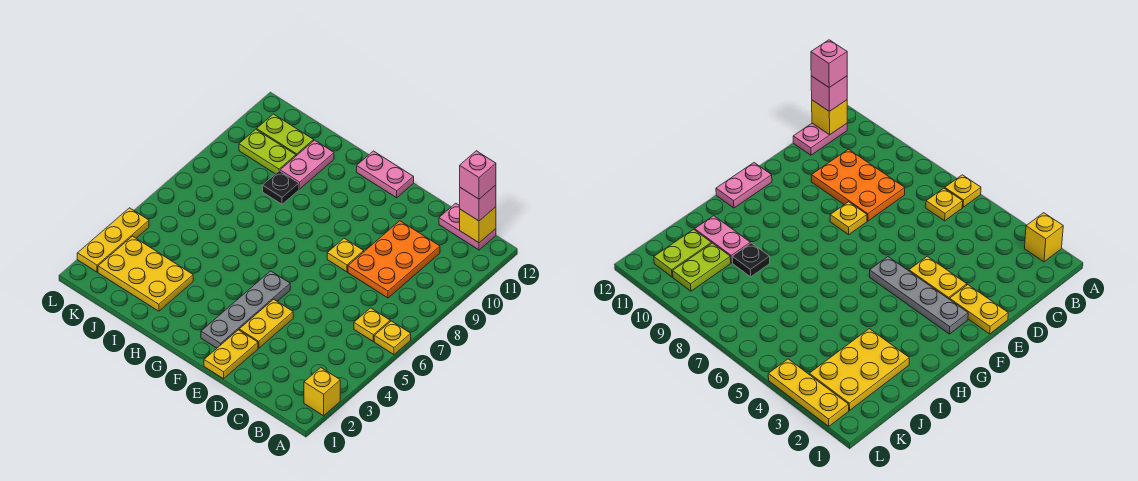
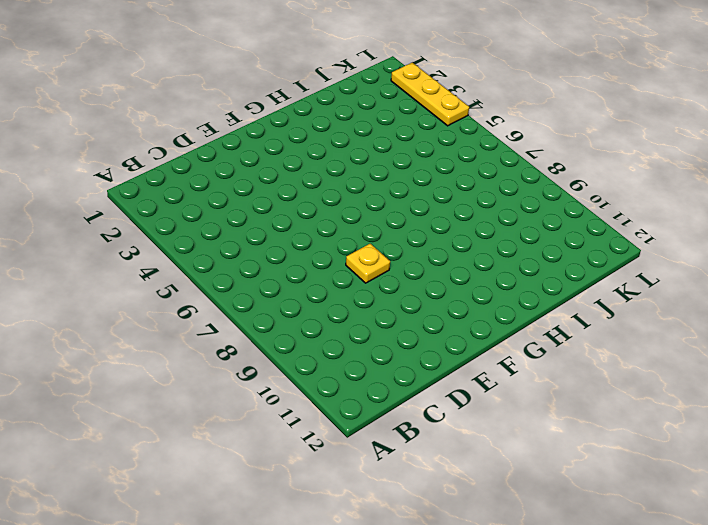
none -> yellow brick A2 level 1
none -> yellow plate A6 level 1
none -> yellow plate B6 level 1

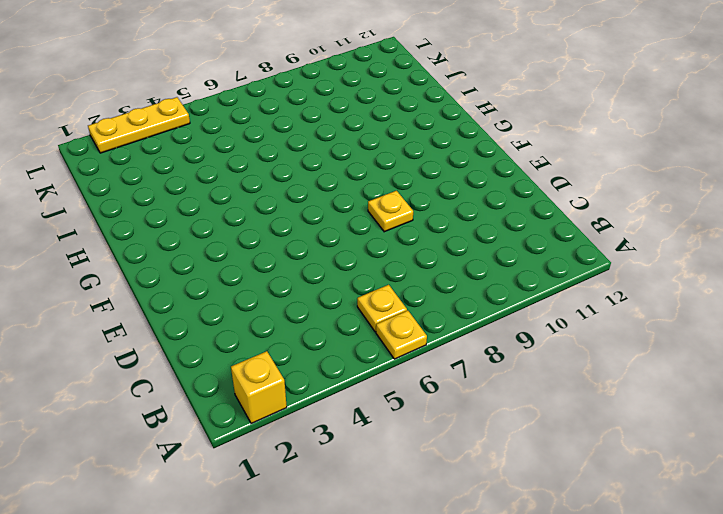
none -> pink plate B12:C12 level 1
none -> orange plate C8:D10 level 1
none -> yellow plate E1:E2 level 1

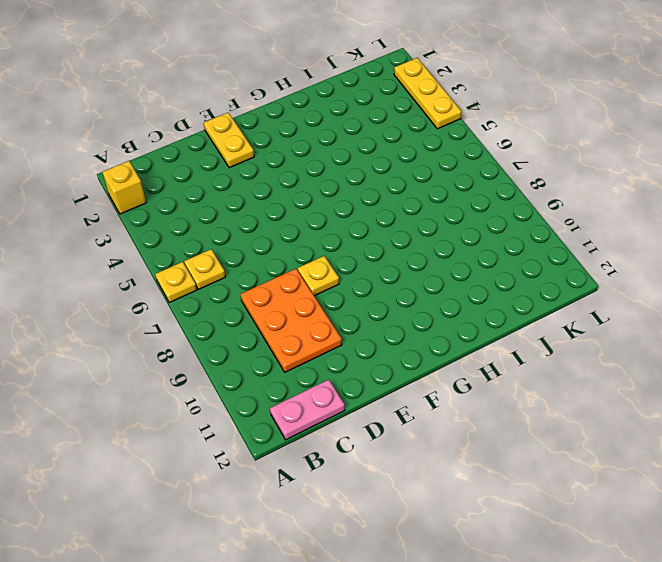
none -> yellow plate E3:E4 level 1
none -> grey plate F2:F5 level 1
none -> pink plate F12:G12 level 1

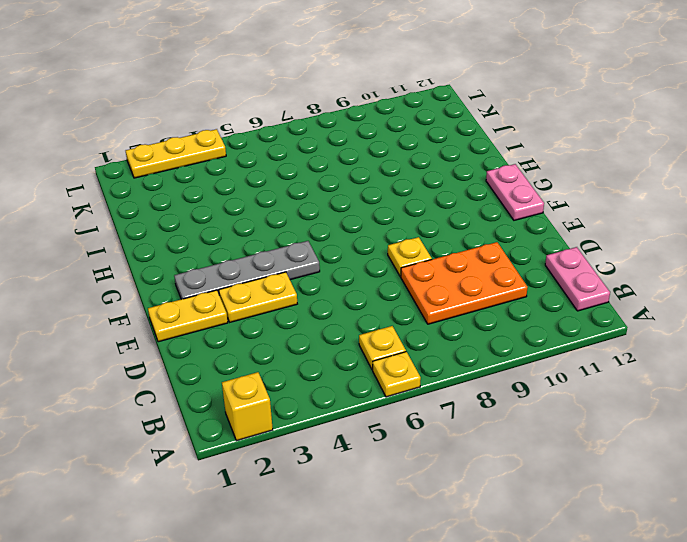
none -> yellow plate I2:K3 level 1
none -> black plate I9 level 1
none -> pink plate I10:I11 level 1

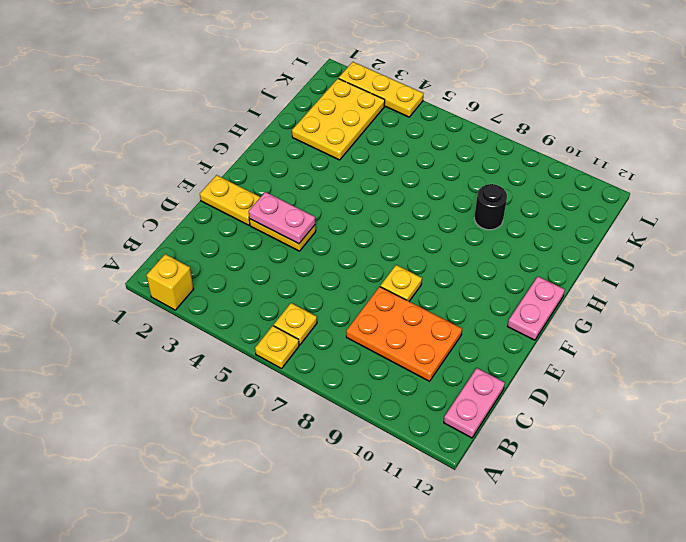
pink plate E3:E4 level 2 -> pink plate I10:I11 level 1
black round brick I9 level 1 -> black plate I9 level 1
none -> grey plate F2:F5 level 1
none -> lime plate J10:K10 level 1
none -> lime plate J11:K11 level 1

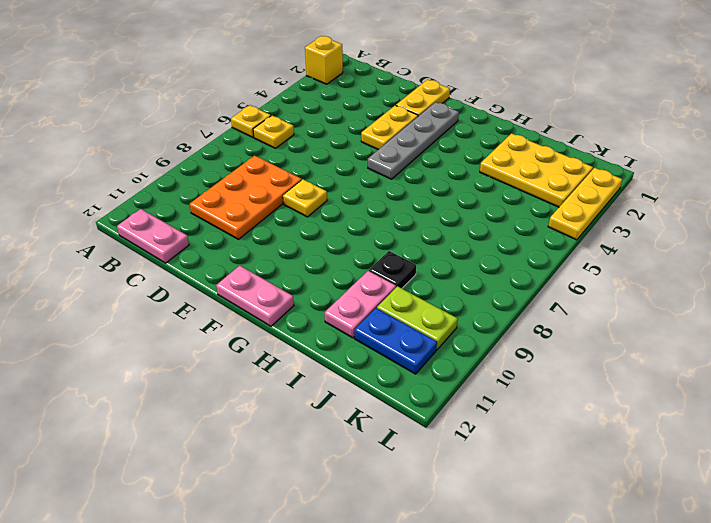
blue plate J11:K11 level 1 -> lime plate J11:K11 level 1
none -> yellow brick B12 level 2
none -> pink brick B12 level 3
none -> pink brick B12 level 4

